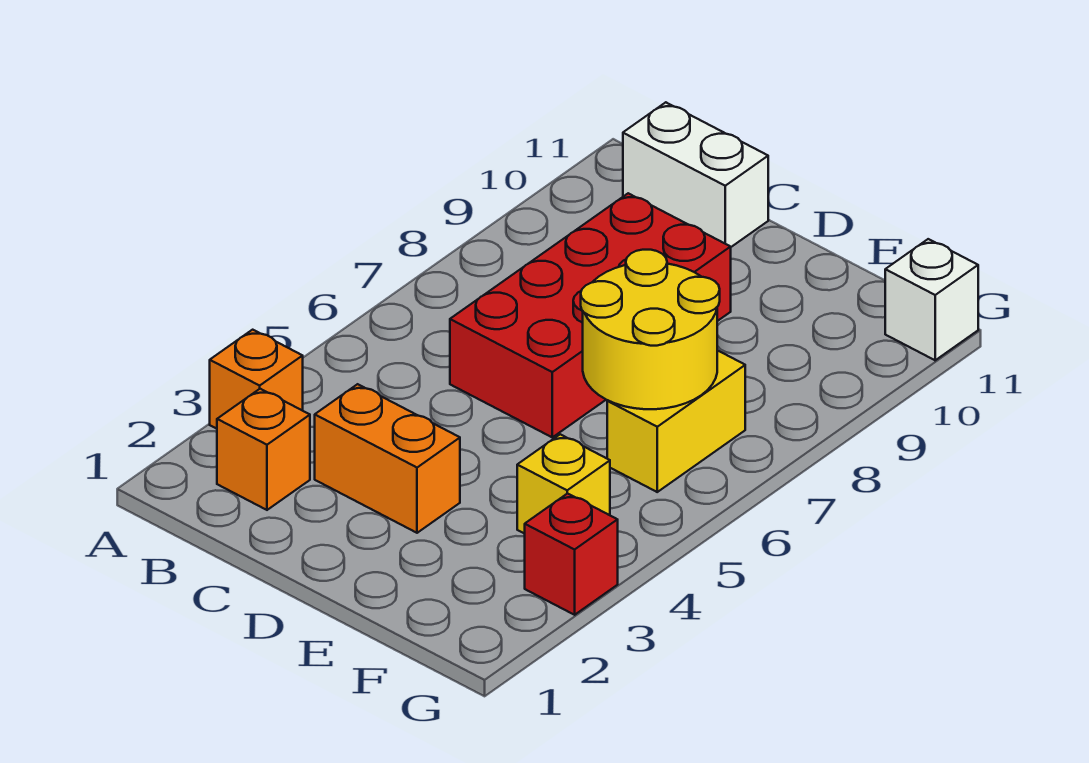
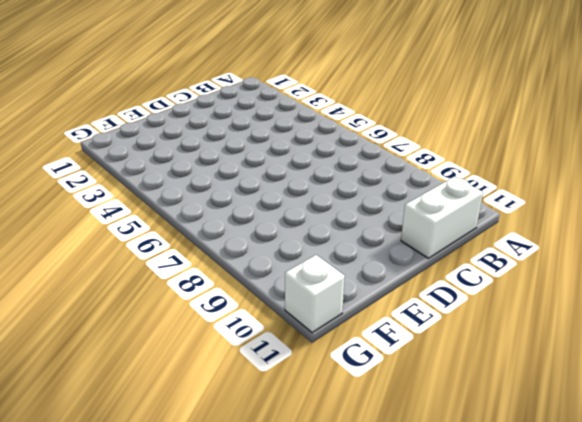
none -> orange brick A3 level 1
none -> orange brick B2 level 1

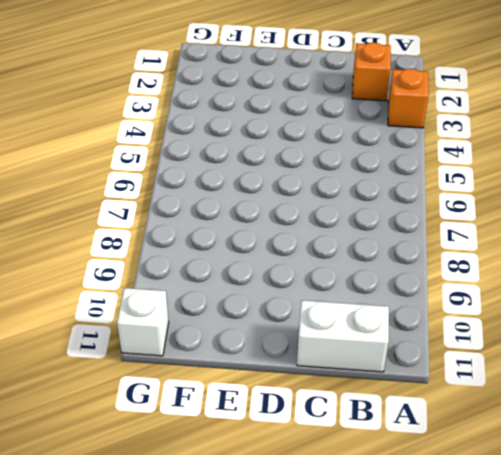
none -> orange brick C3:D3 level 1
none -> red brick C6:D9 level 1

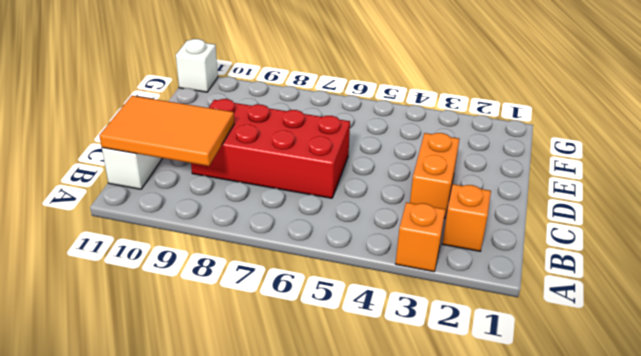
orange tile B9:C11 level 2 -> none
none -> yellow brick F4 level 1
none -> yellow brick F6:F7 level 1

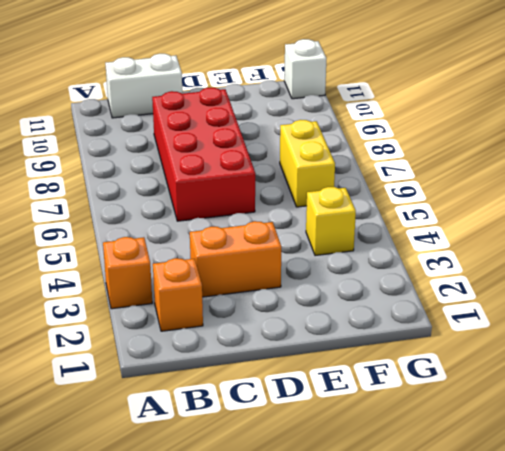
none -> red brick G3 level 1
none -> yellow round brick E6:F7 level 2

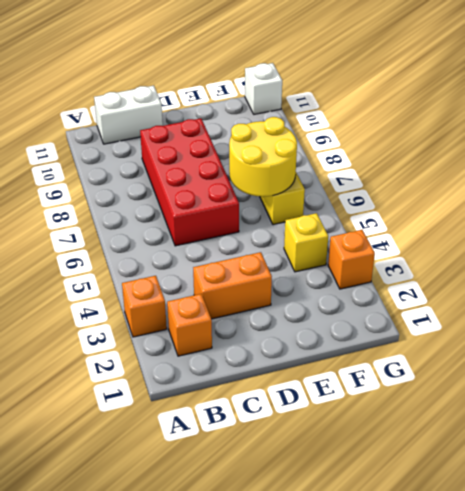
orange brick G3 level 1 -> red brick G3 level 1

